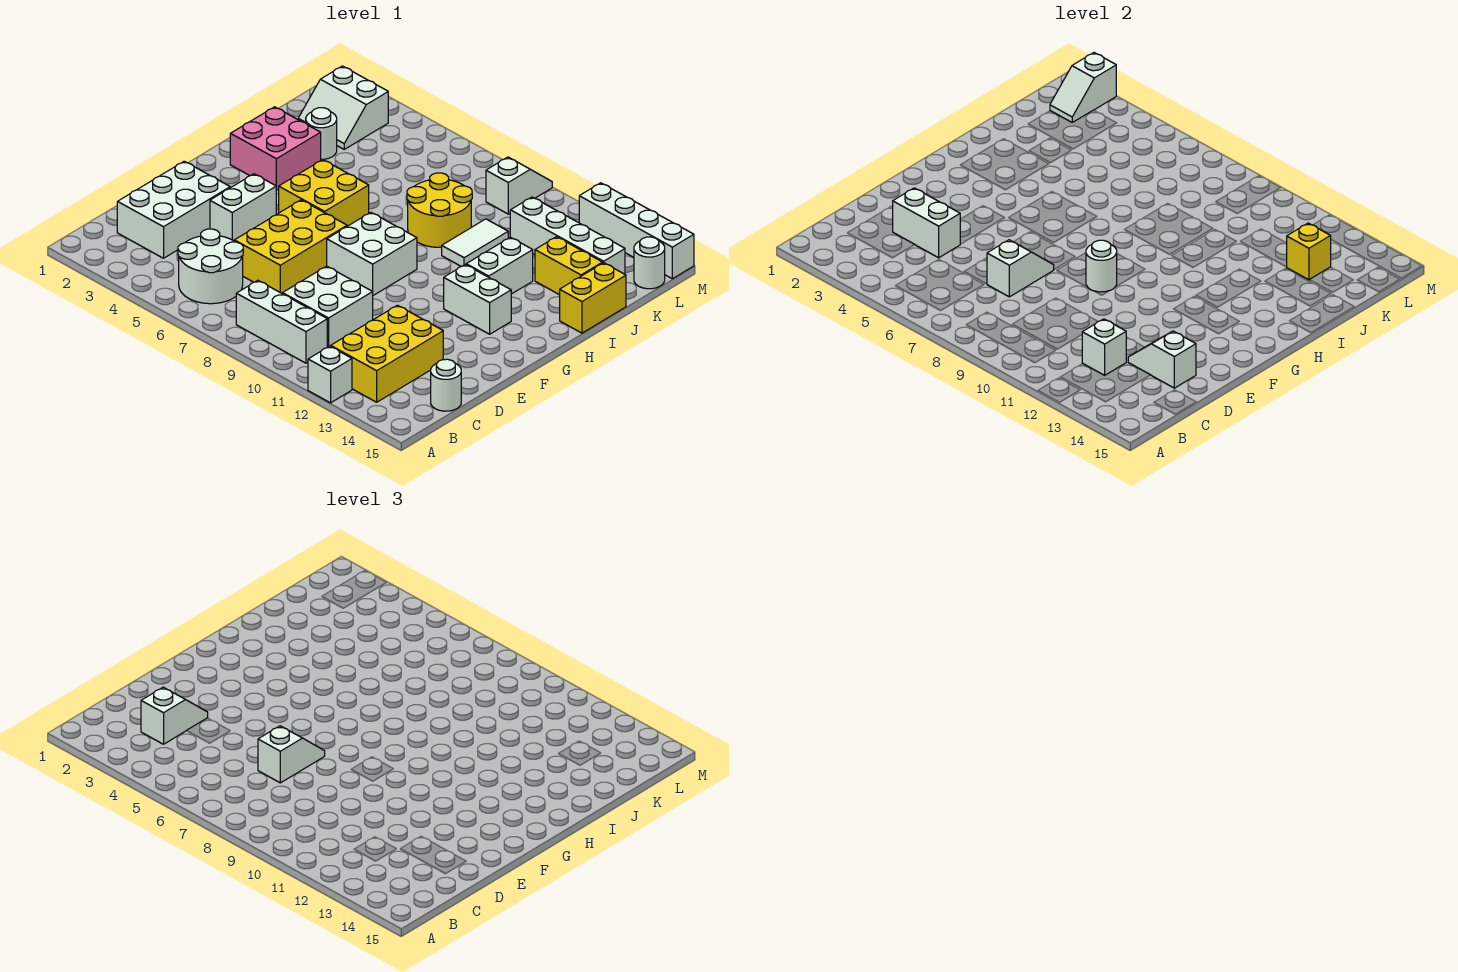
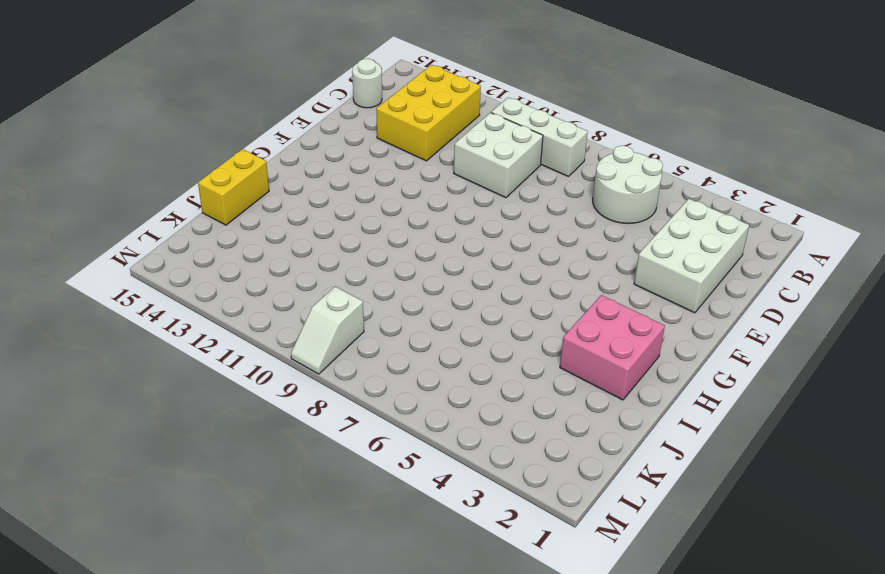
none -> white brick A12 level 1
none -> yellow brick D6:F7 level 1
none -> white brick E4:F4 level 1
none -> white brick F8:G9 level 1

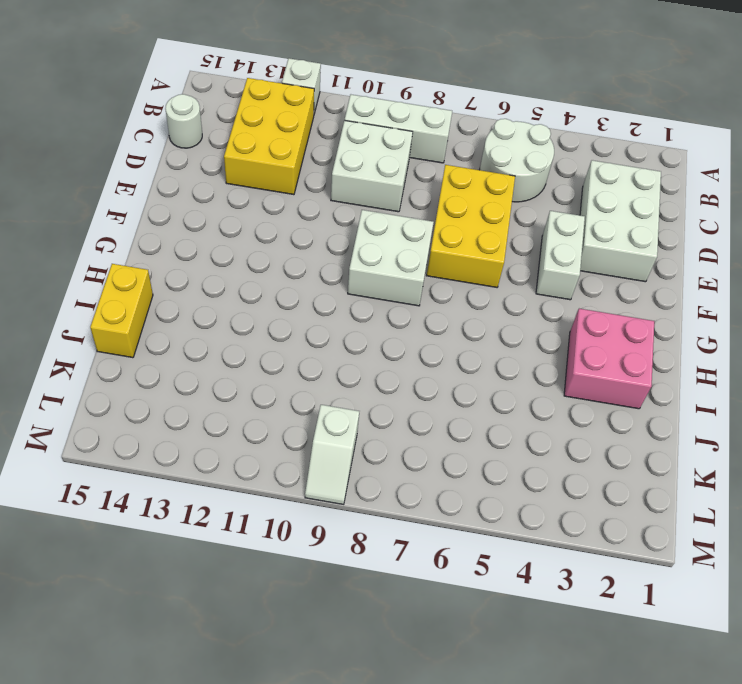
none -> yellow brick G5:H6 level 1
none -> white brick G12:G13 level 1
none -> white brick H12:I12 level 1
none -> yellow round brick I8:J9 level 1

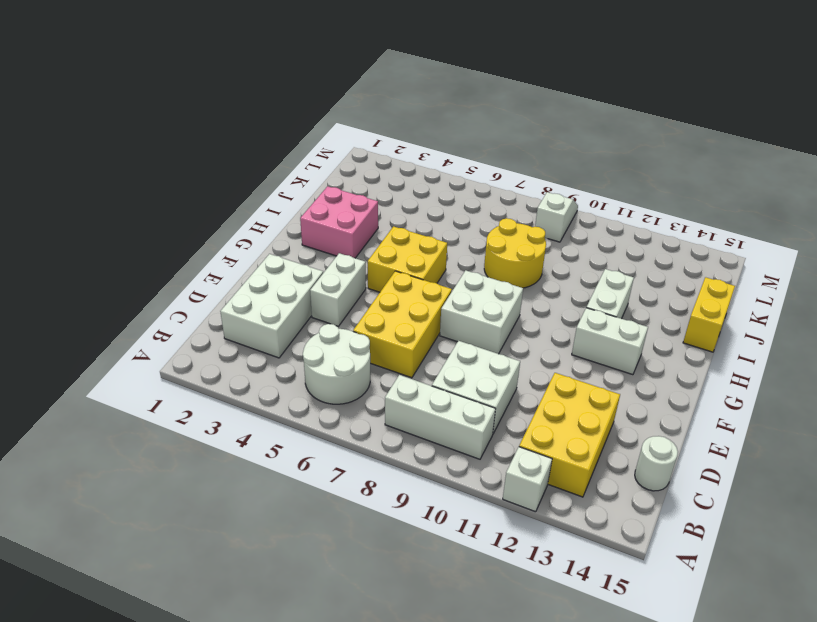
none -> white tile I10:J10 level 1
none -> white round brick J3 level 1
none -> yellow brick J13:J14 level 1
none -> white slope K2:L3 level 1 top L

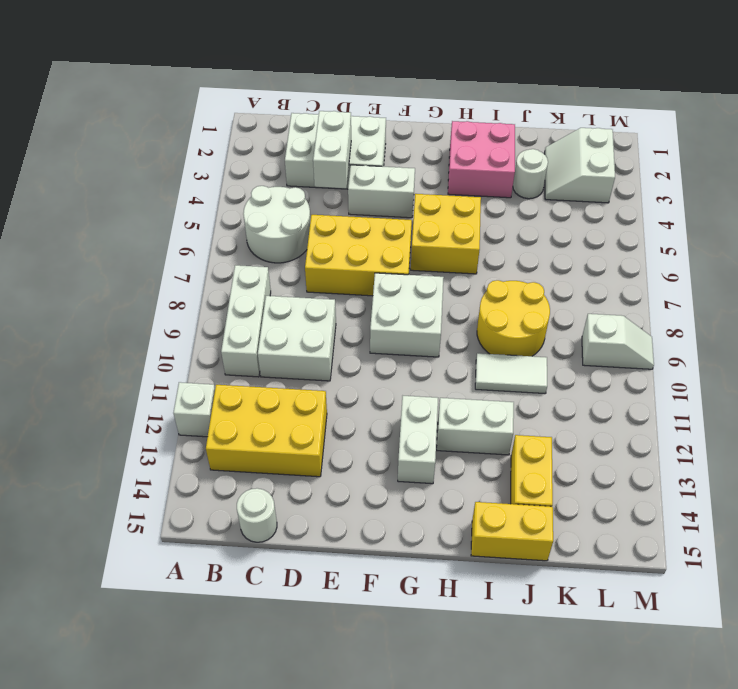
none -> white brick K11:K14 level 1
none -> white round brick L15 level 1
none -> white brick M12:M15 level 1
none -> white brick C12 level 2

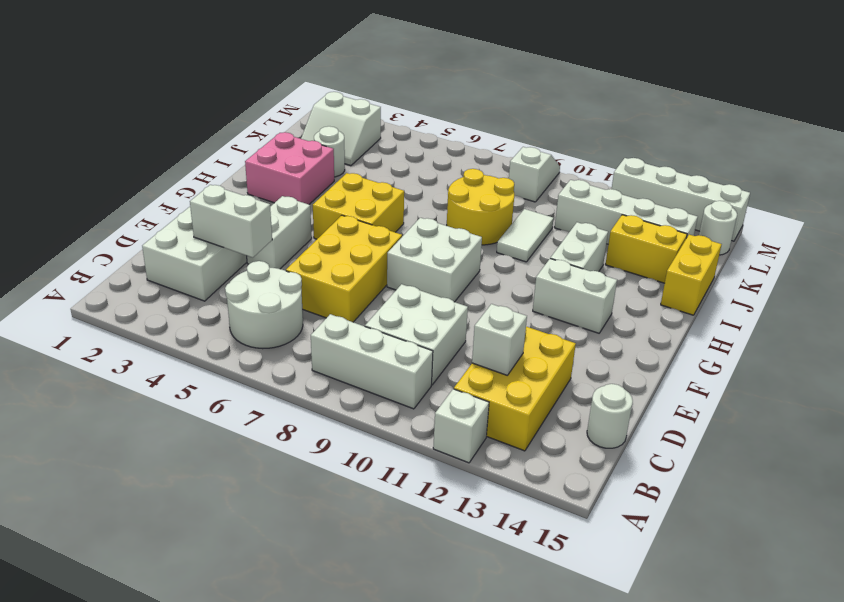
none -> white slope D7:E7 level 2 top D
none -> white slope D13:D14 level 2 top 14
none -> white round brick F9 level 2
none -> yellow brick K13 level 2

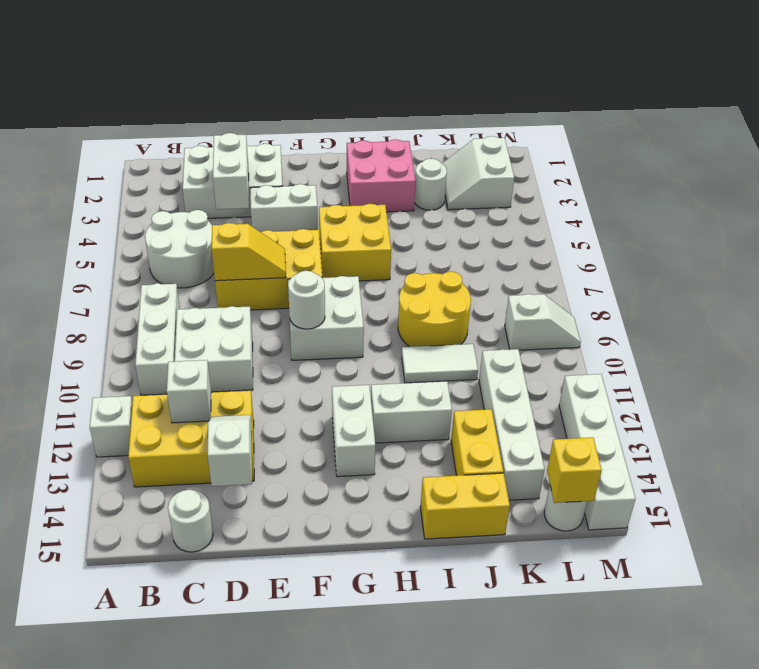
yellow slope D7:E7 level 2 top D -> white slope D7:E7 level 2 top D
yellow brick L15 level 2 -> yellow brick K13 level 2
none -> white slope L2:M2 level 2 top M
none -> white slope C3:D3 level 3 top C
none -> white slope D7:E7 level 3 top D

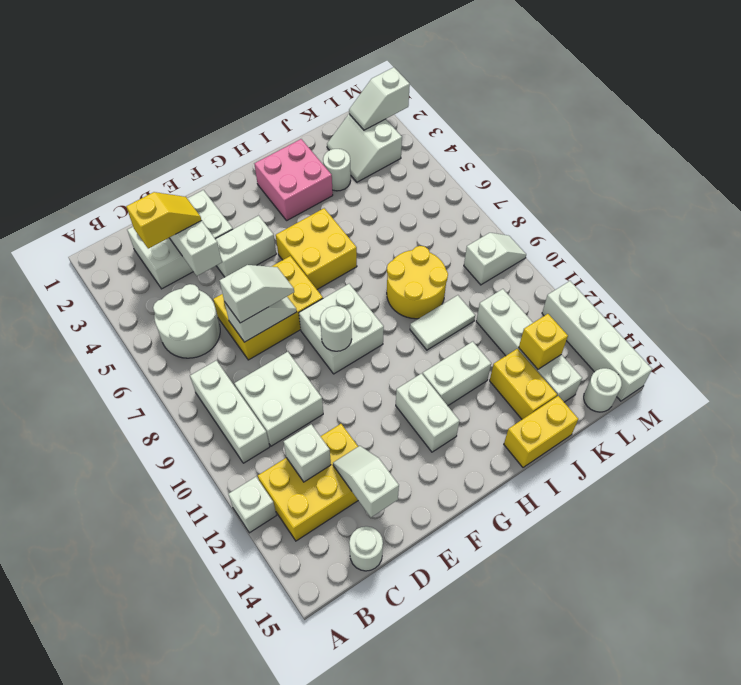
yellow slope C3:D3 level 3 top C -> white slope C3:D3 level 3 top C

